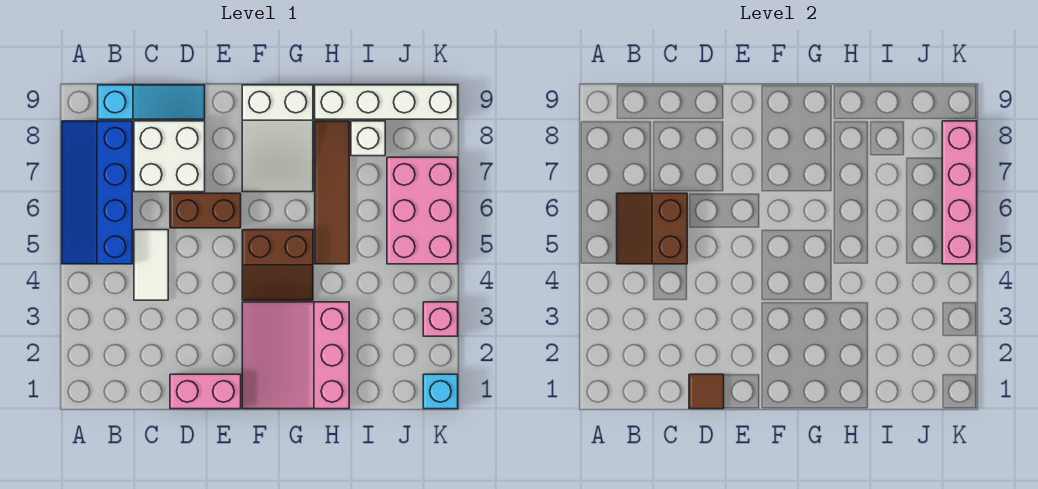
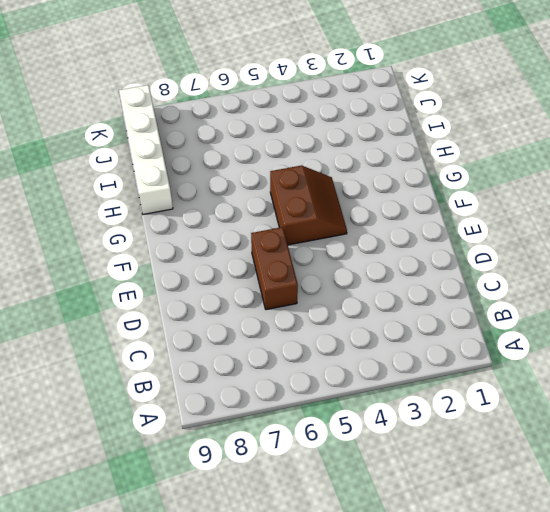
none -> blue slope A5:B8 level 1 top B
none -> cyan slope B9:D9 level 1 top B
none -> white tile C4:C5 level 1

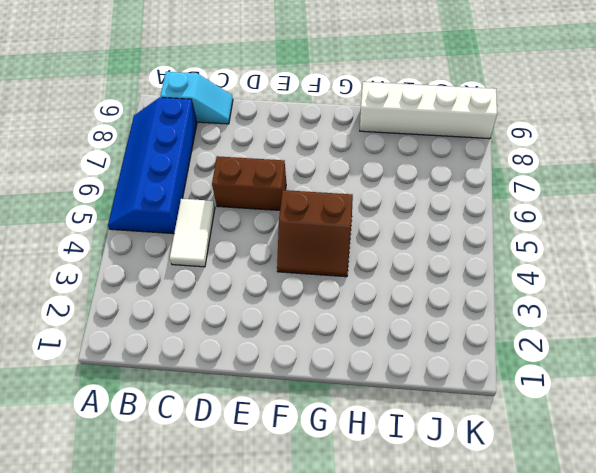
cyan slope B9:C9 level 1 top B -> cyan slope B9:D9 level 1 top B
none -> white brick C7:D8 level 1
none -> pink brick D1:E1 level 1
none -> pink slope F1:H3 level 1 top H

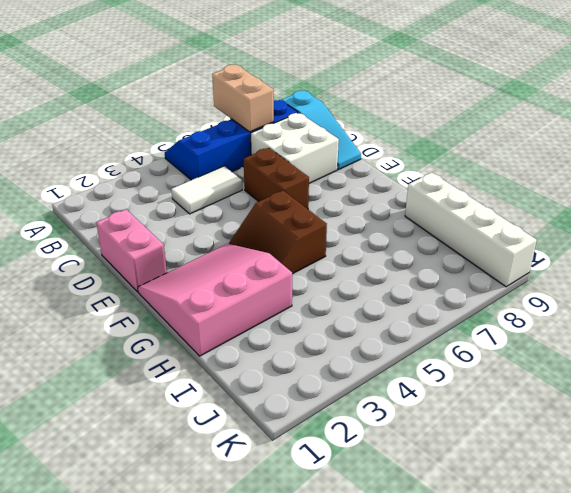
tan brick A7:B7 level 2 -> none
none -> white slope F7:G9 level 1 top 9
none -> brown tile H5:H8 level 1
none -> white brick I8 level 1

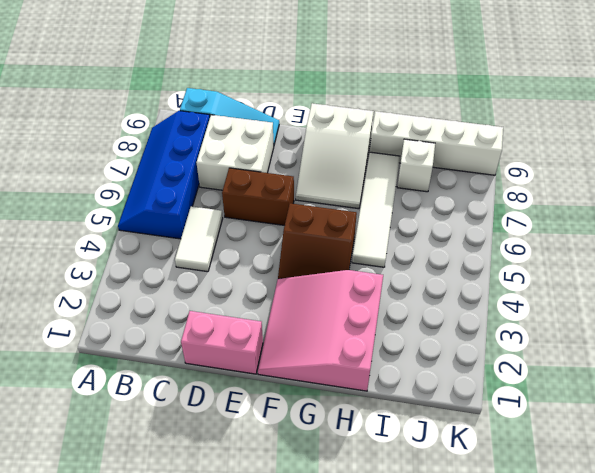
white tile H5:H8 level 1 -> brown tile H5:H8 level 1
none -> pink brick J5:K7 level 1
none -> cyan brick K1 level 1
none -> pink brick K3 level 1

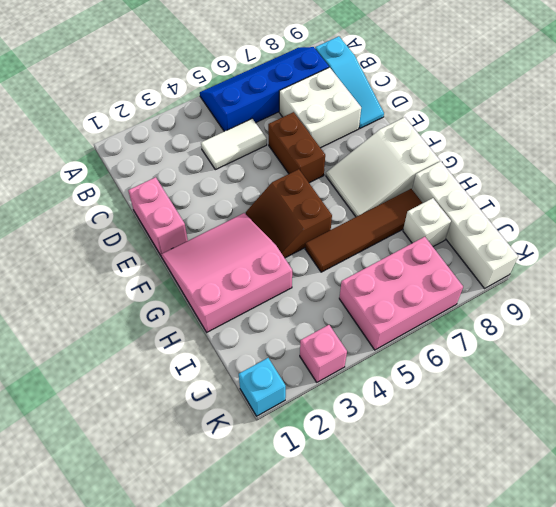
none -> brown slope B5:C6 level 2 top C
none -> brown tile D1 level 2
none -> pink brick K5:K8 level 2

